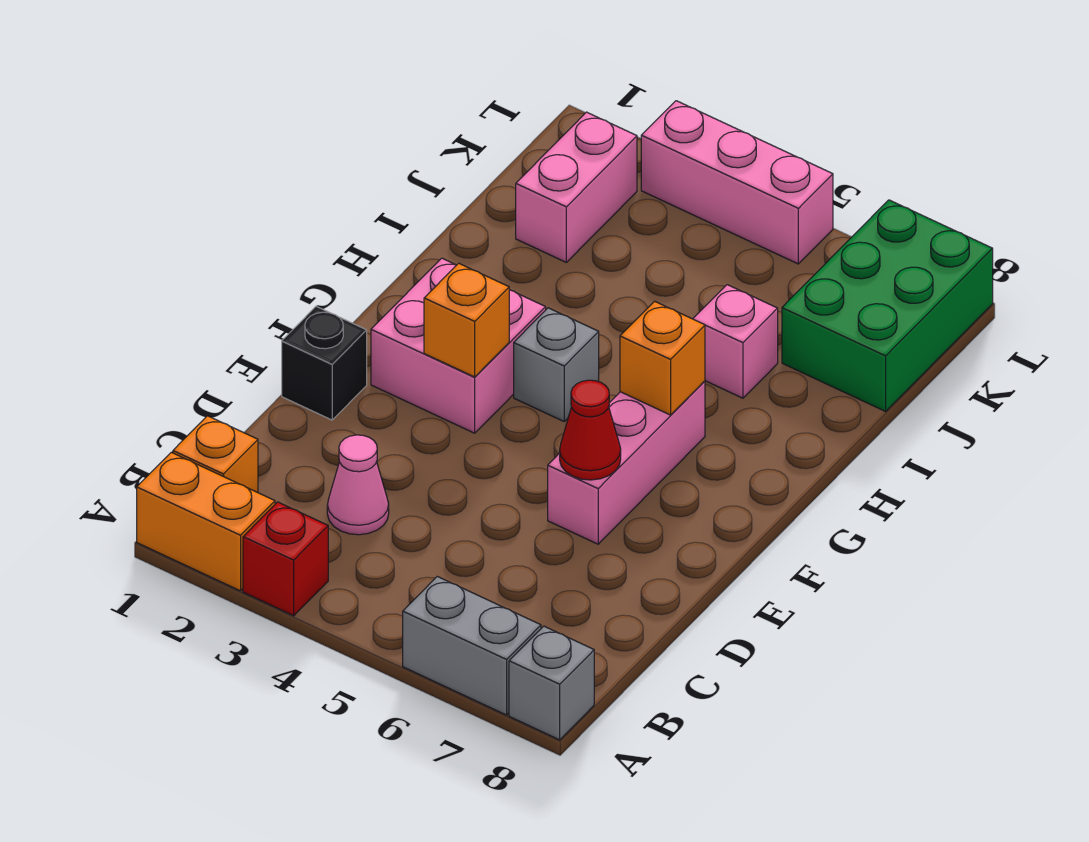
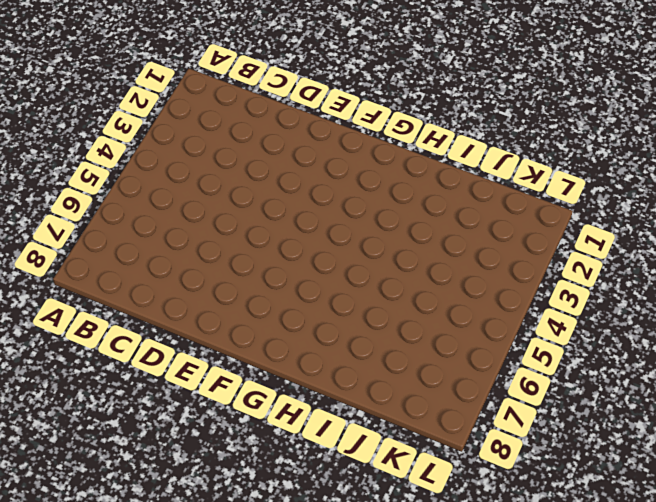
none -> orange brick A1:A2 level 1
none -> red brick A3 level 1
none -> grey brick A6:A7 level 1

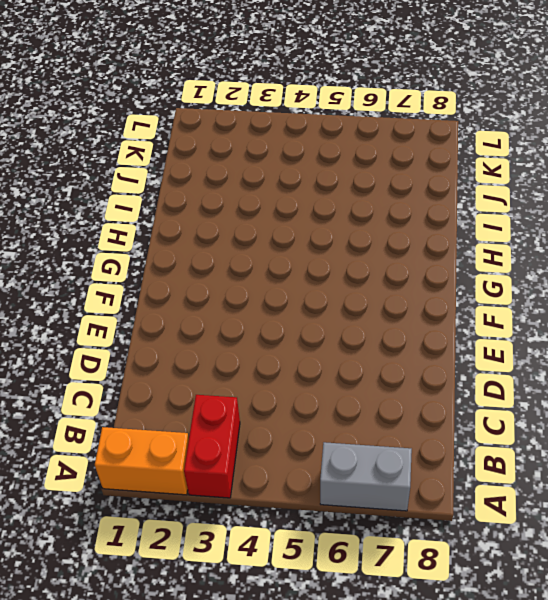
red brick A3:B3 level 1 -> red brick A3 level 1
none -> grey brick A8 level 1
none -> orange brick B1 level 1
none -> pink cone C3 level 1

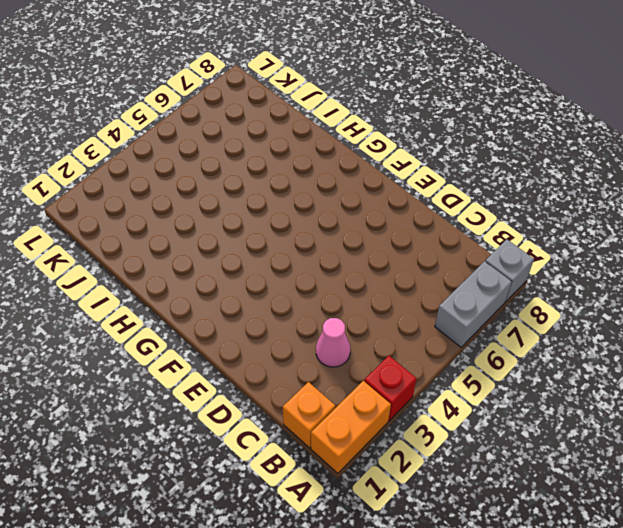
none -> black brick E1 level 1
none -> pink brick E6:G6 level 1
none -> pink brick F2:G3 level 1

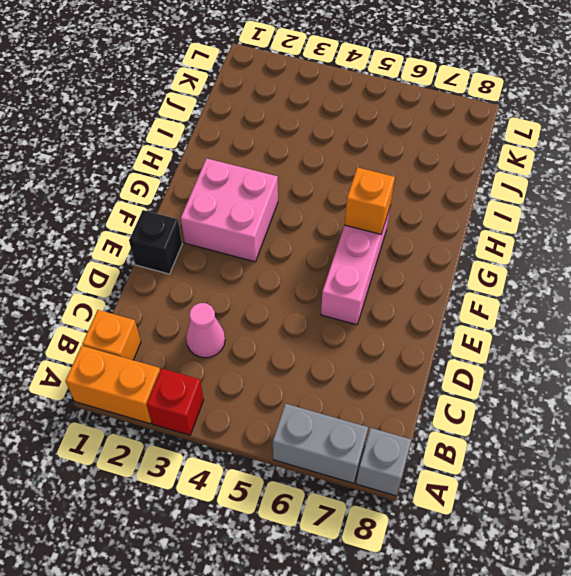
none -> grey brick G4 level 1
none -> pink brick I6 level 1
none -> pink brick J2:K2 level 1

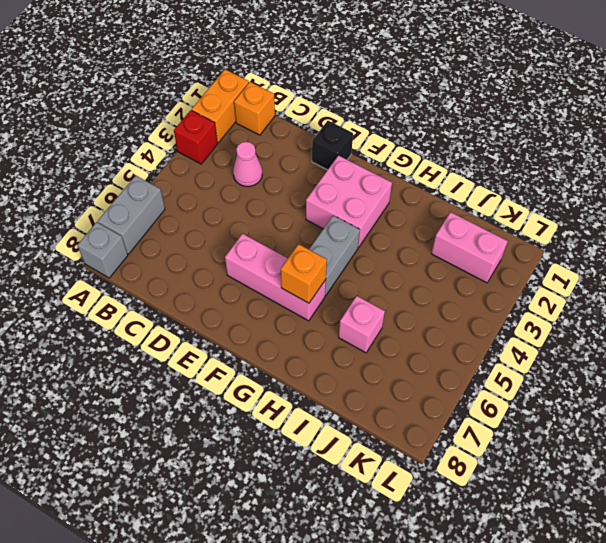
grey brick G4:G5 level 1 -> grey brick G4 level 1
none -> green brick J7:L8 level 1
none -> pink brick L3:L5 level 1
none -> red cone E6 level 2

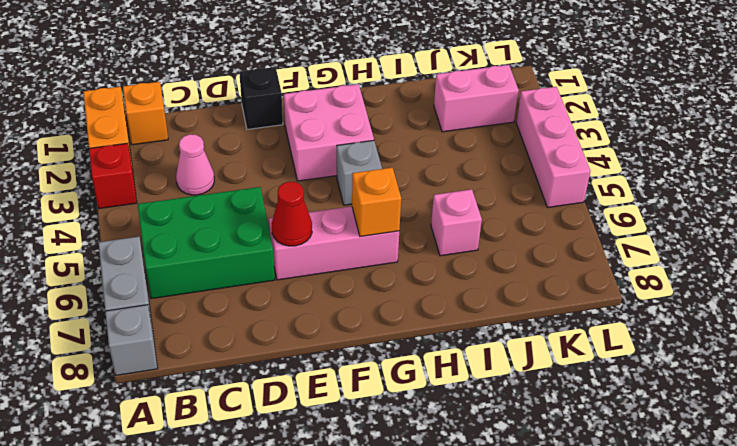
green brick B5:D6 level 1 -> green brick J7:L8 level 1
none -> orange brick F3 level 2

